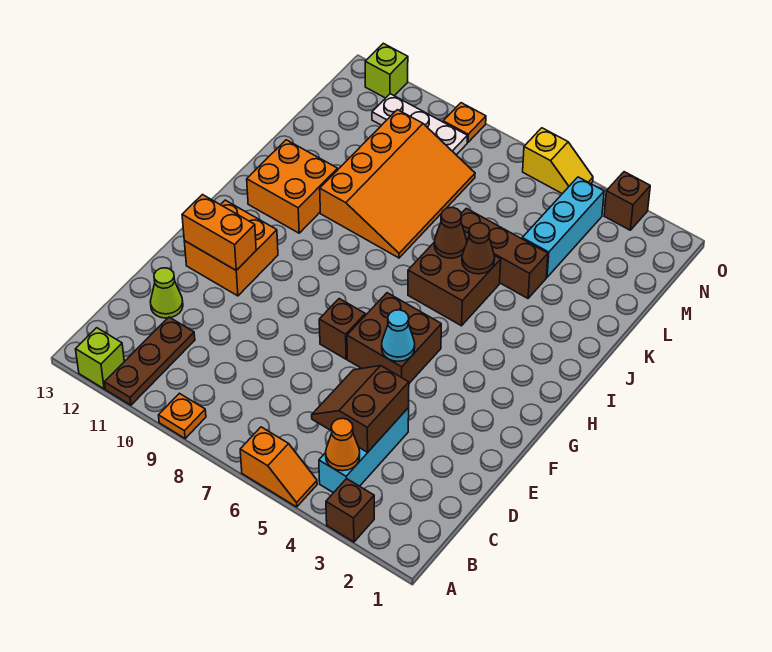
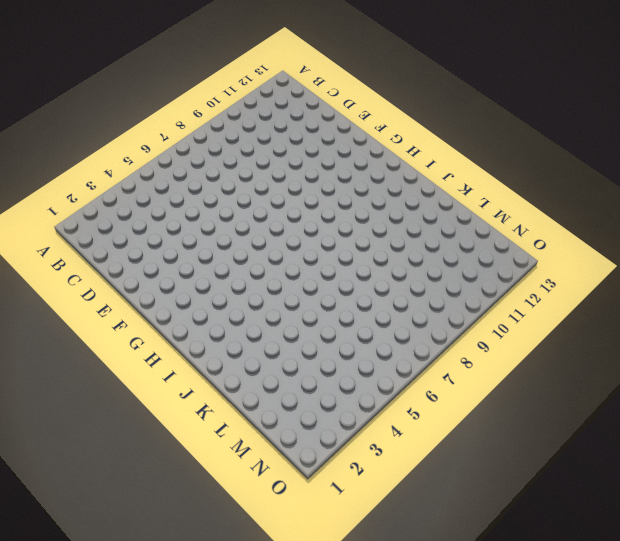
none -> brown brick A3 level 1
none -> orange slope A5:A6 level 1 top 6
none -> orange plate A9 level 1

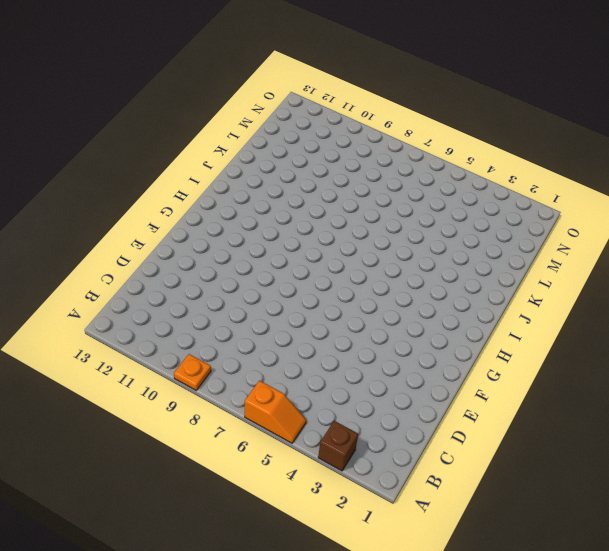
none -> brown plate A11:C11 level 1
none -> lime brick A12 level 1
none -> cyan brick B4:D4 level 1

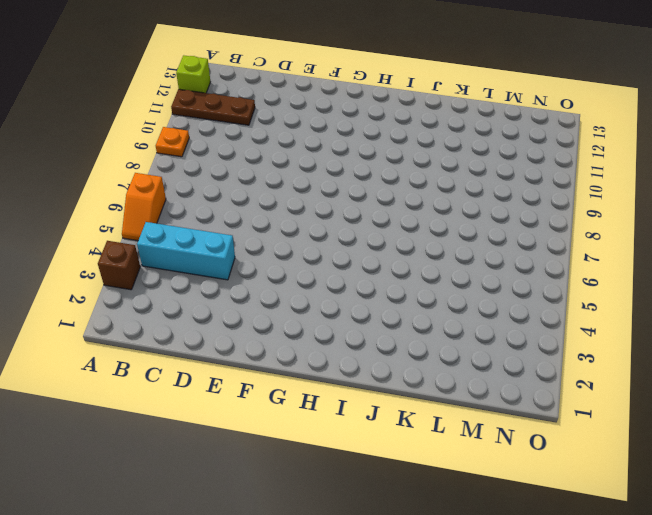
none -> lime cone D12 level 1
none -> brown brick F5:G6 level 1
none -> brown brick F7 level 1

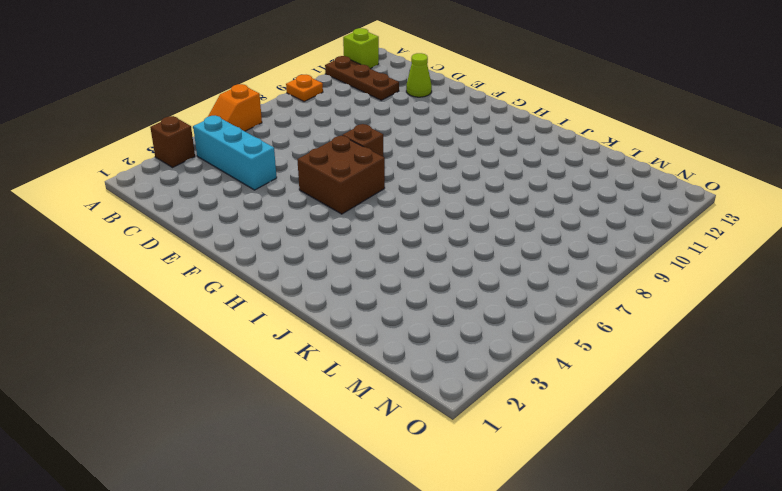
none -> orange brick F11:G12 level 1
none -> brown brick I5:J6 level 1
none -> orange brick I11:J12 level 1

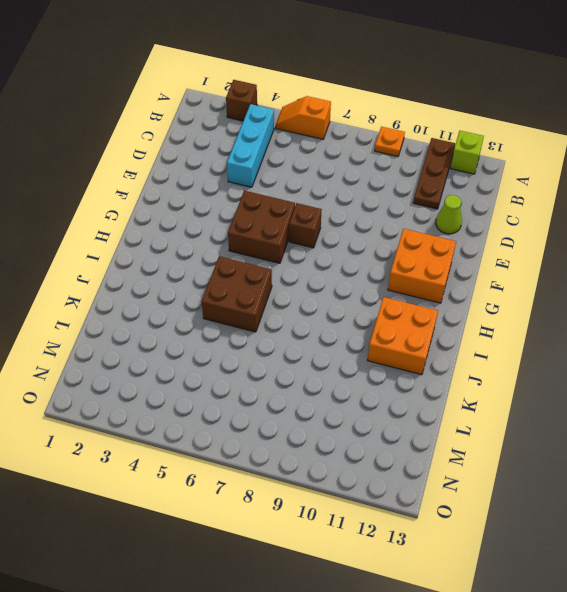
none -> orange slope J8:M10 level 1 top 10
none -> brown brick K4:K6 level 1
none -> cyan brick L4:N4 level 1

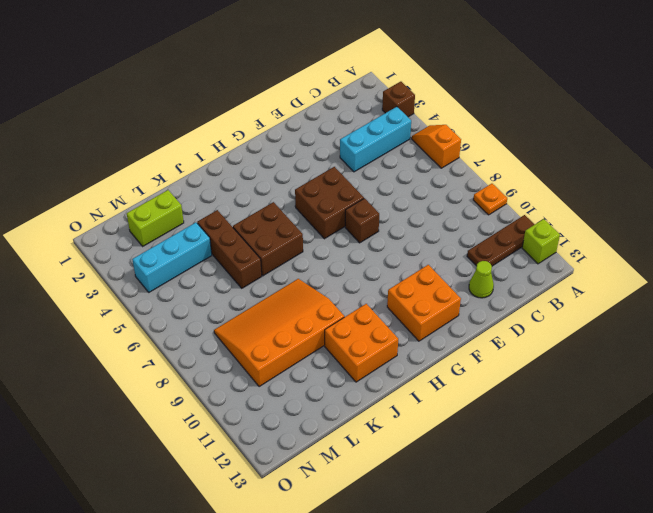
lime brick L2:M2 level 1 -> none
none -> white plate N9:N11 level 1
none -> brown brick O3 level 1
none -> yellow slope O5:O6 level 1 top 6

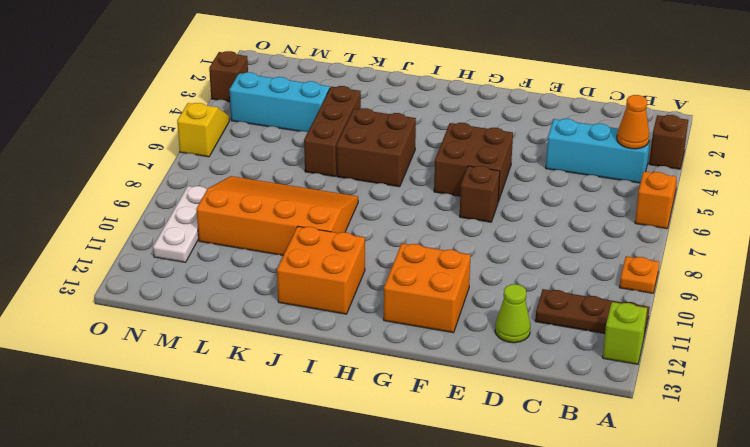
none -> orange plate O9 level 1
none -> lime brick O12 level 1
none -> brown slope C4:D5 level 2 top 4

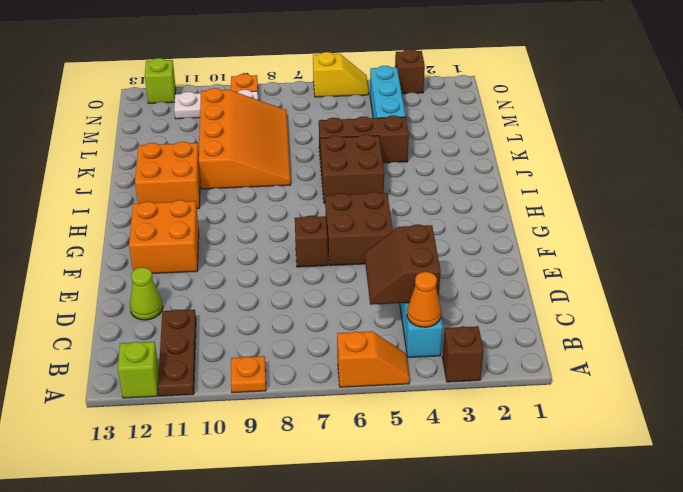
none -> cyan cone F5 level 2
none -> orange brick F11:F12 level 2
none -> brown cone J5 level 2

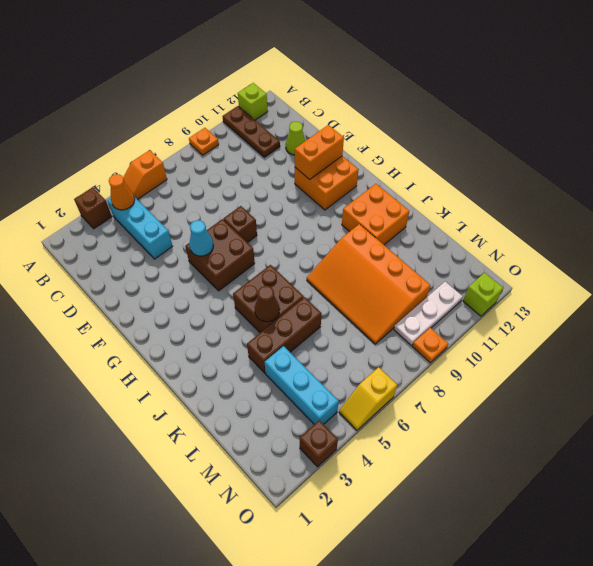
none -> brown slope C4:D5 level 2 top 4
none -> brown cone J6 level 2

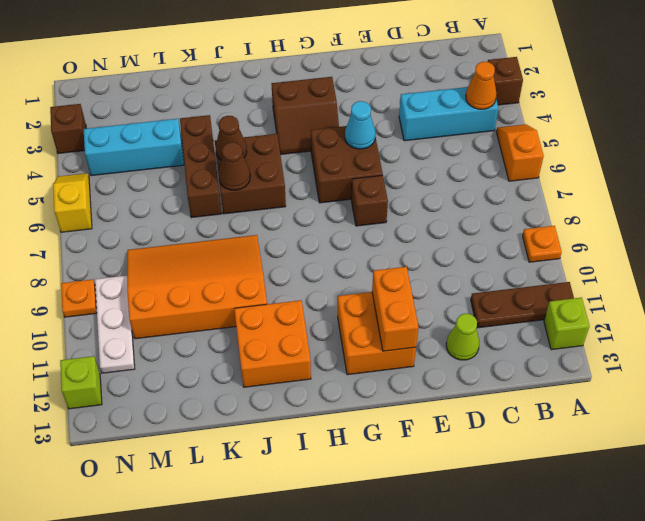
brown slope G3:H4 level 1 top 3 -> brown slope C4:D5 level 2 top 4

